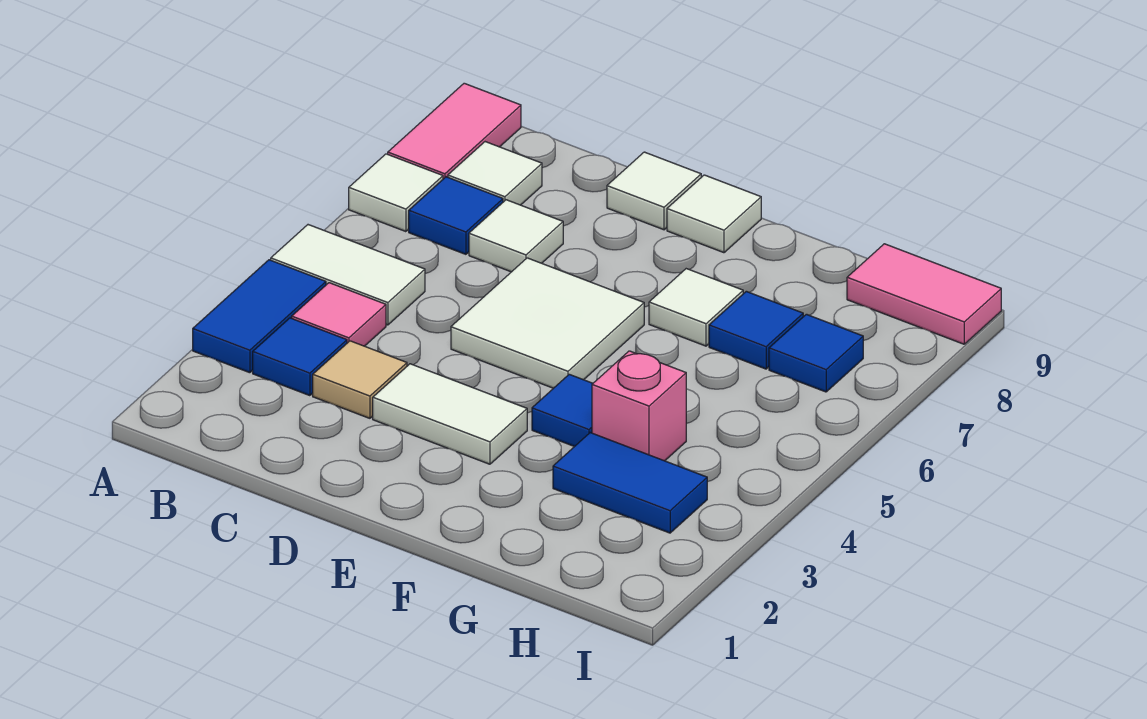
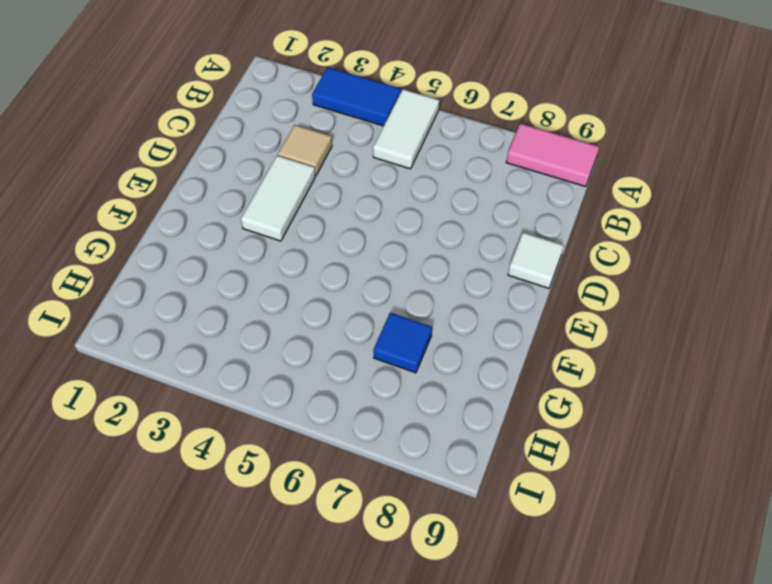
none -> white tile A7 level 1
none -> blue tile B3 level 1
none -> pink tile B4 level 1

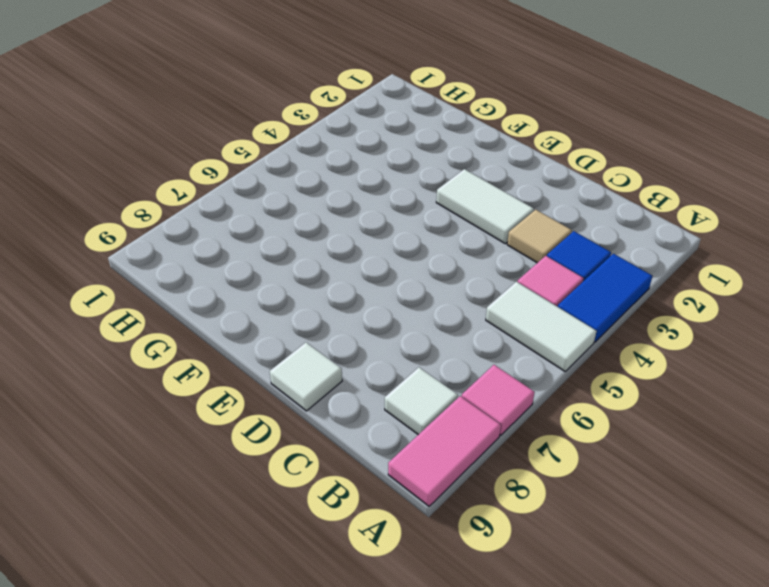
pink tile A7 level 1 -> white tile A7 level 1
none -> blue tile B7 level 1
none -> white tile C7 level 1
none -> white tile D5:E6 level 1

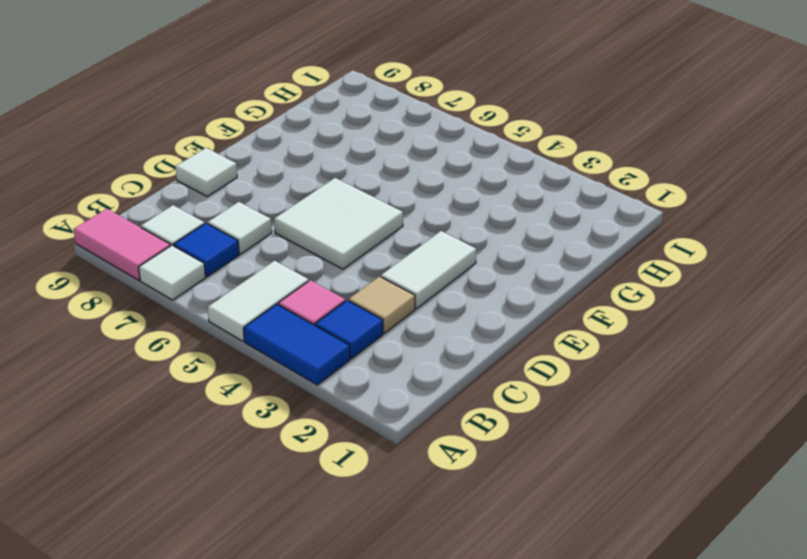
none -> white tile E9 level 1
none -> blue tile F4 level 1
none -> white tile F7 level 1

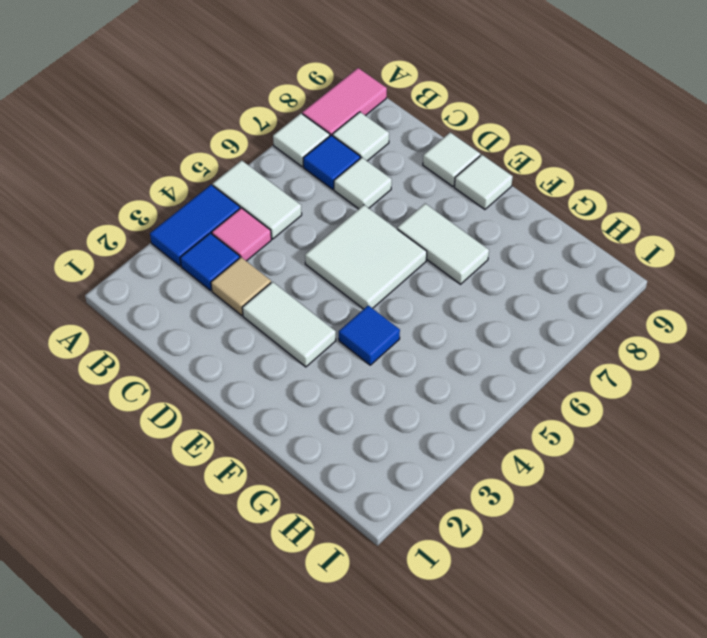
white tile E7:F7 level 1 -> white tile F7 level 1
none -> blue tile G3:H3 level 1
none -> pink brick G4 level 1
none -> blue tile G7 level 1

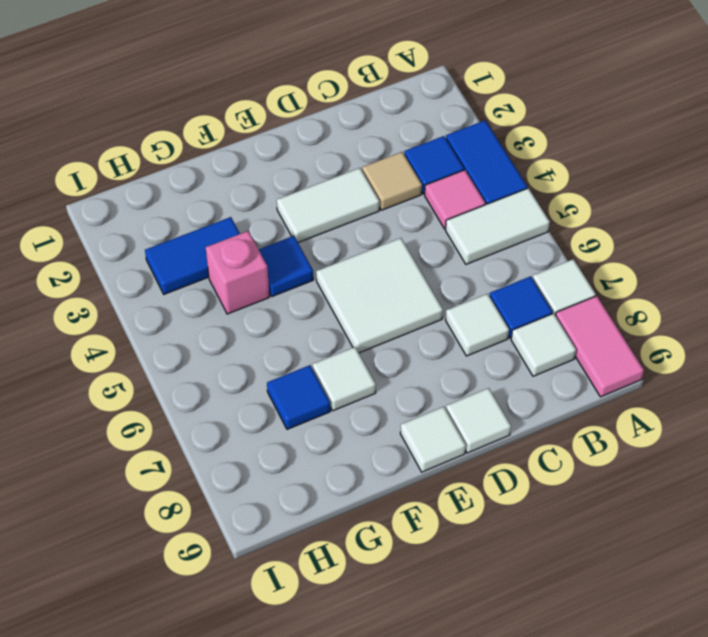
none -> blue tile H7 level 1
none -> pink tile H9:I9 level 1

